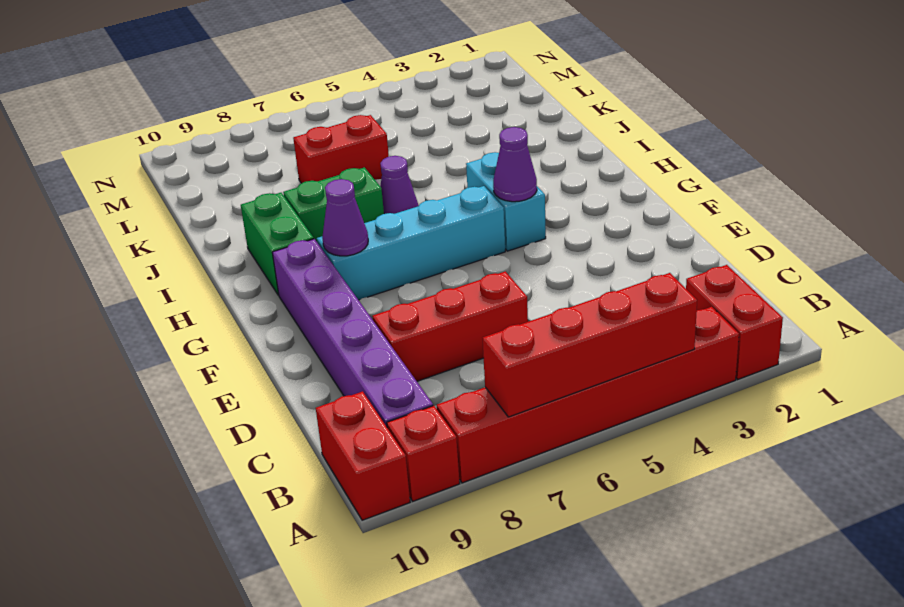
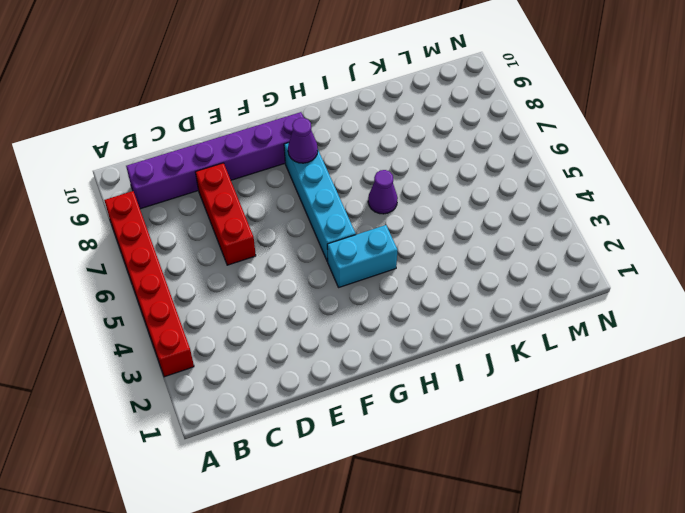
none -> red brick A2:B2 level 1
none -> red brick A9 level 1
none -> red brick A10:B10 level 1

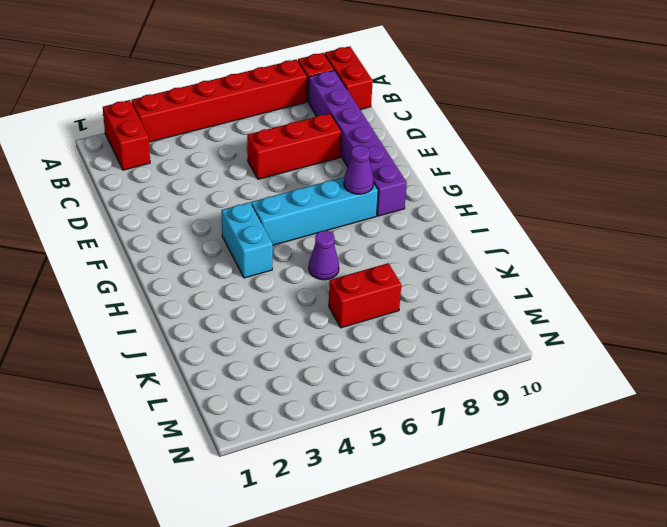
none -> green brick H9:I9 level 1
none -> green brick I7:I8 level 1
none -> red brick A4:A7 level 2

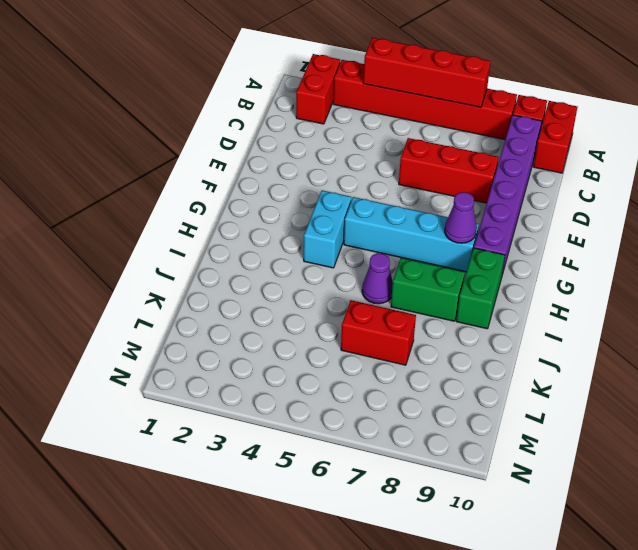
none -> purple cone G4 level 2

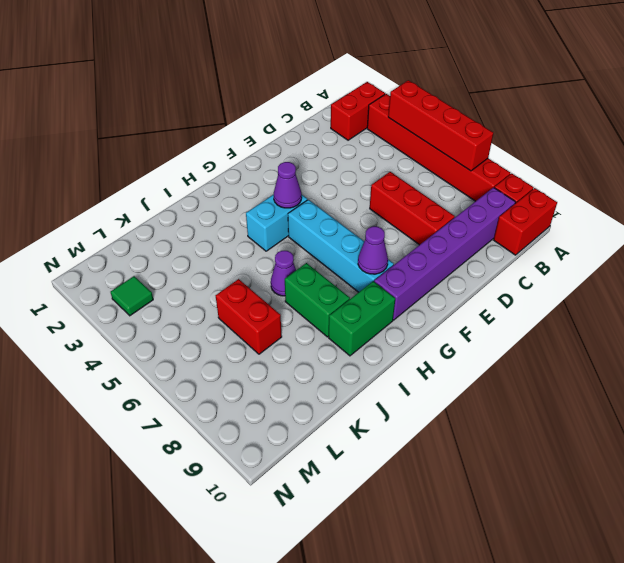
green tile M3 level 1 -> none

